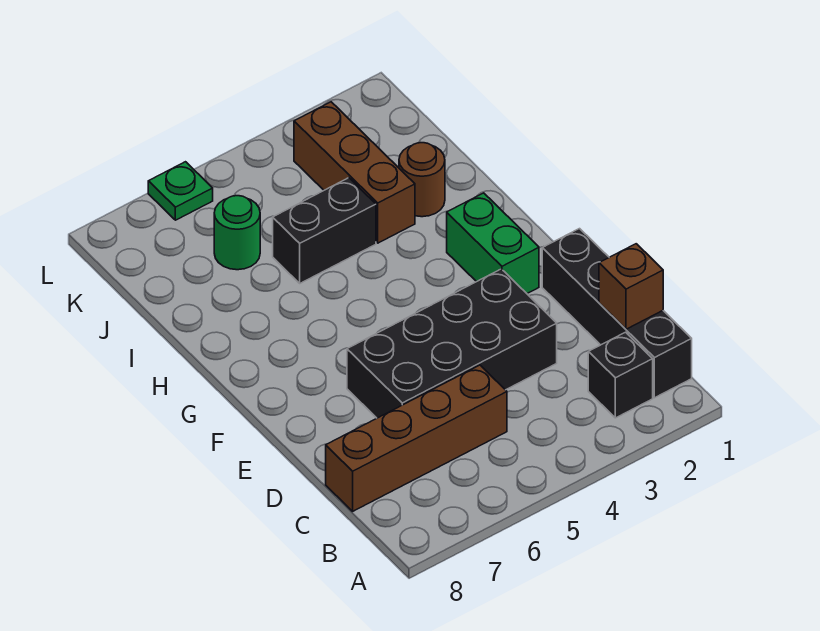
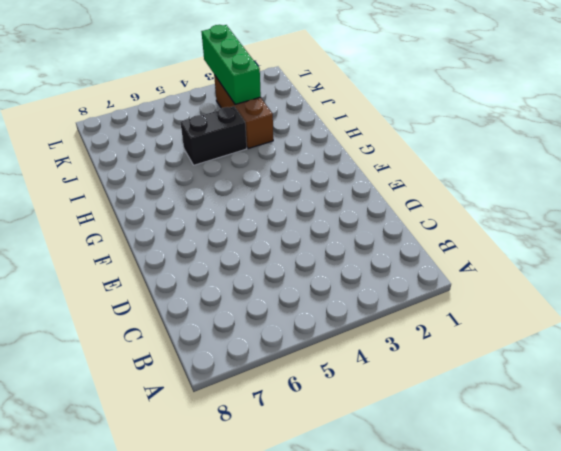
green brick J3:L3 level 2 -> none
none -> black brick B1:E1 level 1
none -> black brick B2 level 1

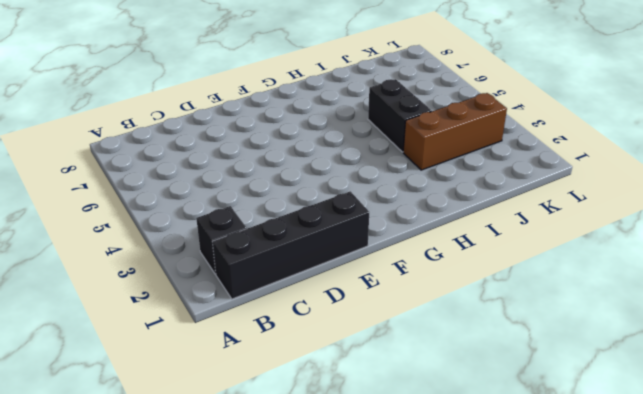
none -> brown brick C5:C8 level 1
none -> black brick D3:E6 level 1

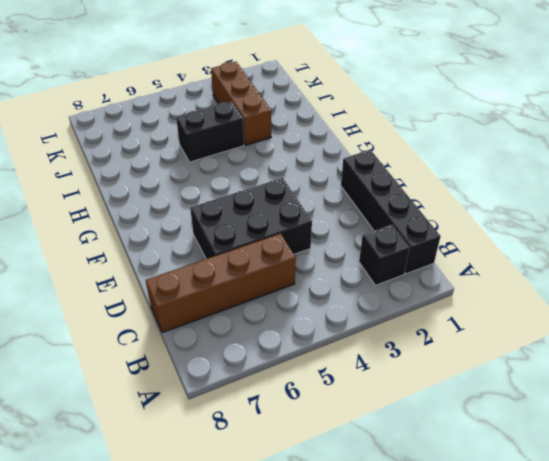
black brick D4:E6 level 1 -> black brick D3:E6 level 1
none -> green brick F2:G2 level 1
none -> brown round brick I2 level 1

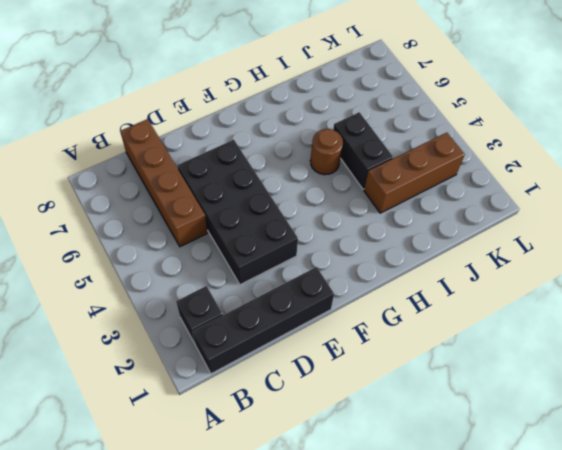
brown round brick H5 level 1 -> brown round brick I2 level 1
none -> green brick F2:G2 level 1
none -> green round brick J6 level 1

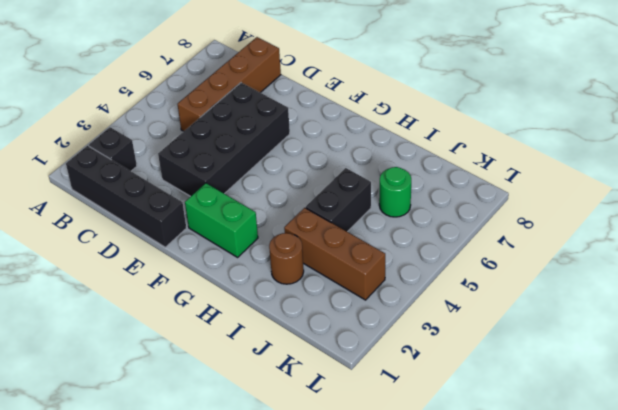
none -> green plate L6 level 1
none -> brown brick C1 level 2

